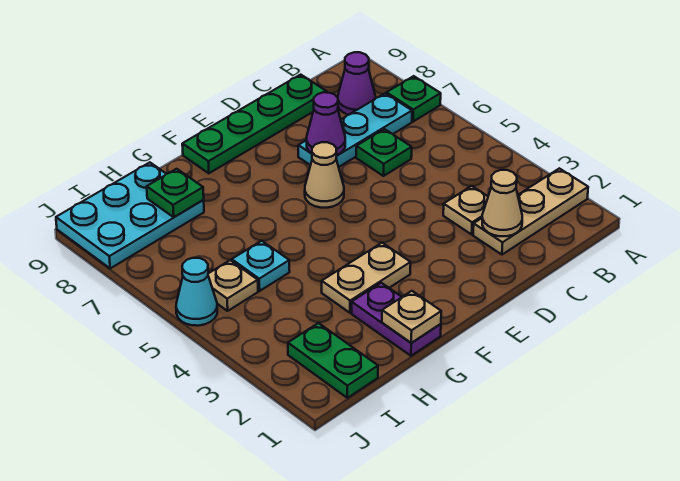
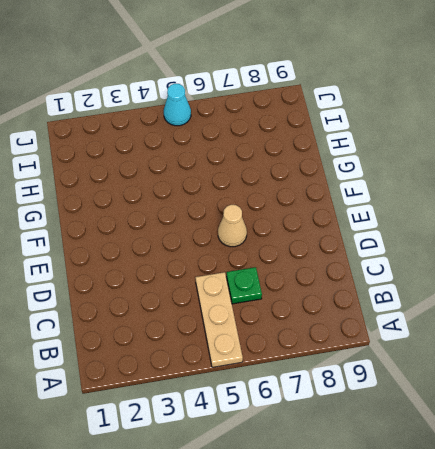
tan plate A5:C5 level 1 -> tan plate A2:C2 level 1
none -> green plate A7 level 1
none -> cyan plate B7:D7 level 1
none -> purple cone B8 level 1

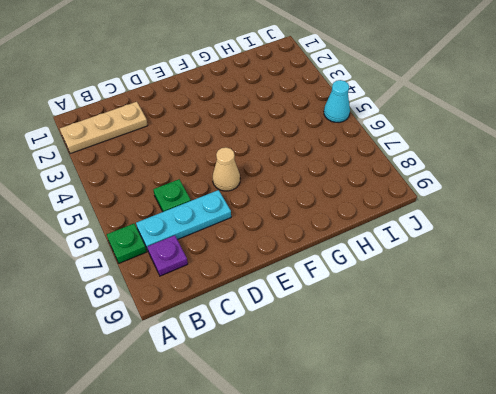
purple plate B8 level 1 -> purple cone B8 level 1
none -> tan plate C3 level 1
none -> green plate C9:F9 level 1
none -> tan plate F3:G3 level 1

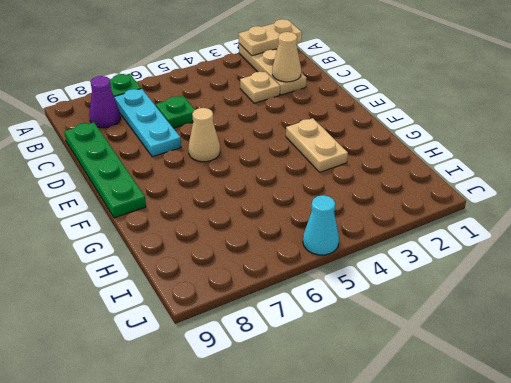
tan plate A1:A2 level 2 -> none
none -> purple plate G1:G2 level 1
none -> cyan plate H5 level 1
none -> cyan plate H8:J9 level 1

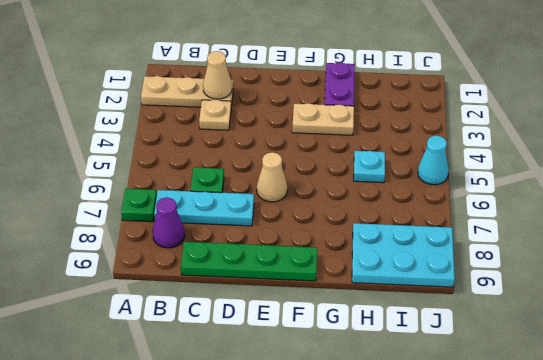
none -> green plate I1:I2 level 1
none -> tan plate I5 level 1
none -> purple cone D7 level 2

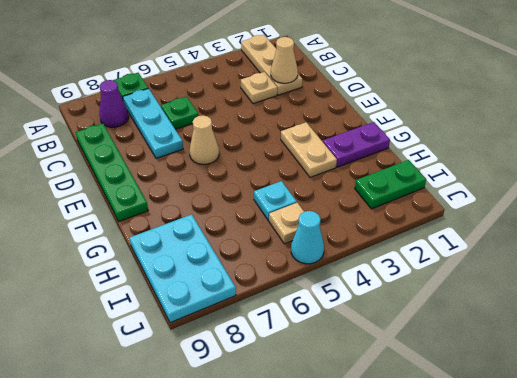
none -> purple cone D7 level 2
none -> tan plate G1 level 2
none -> green plate H8 level 2

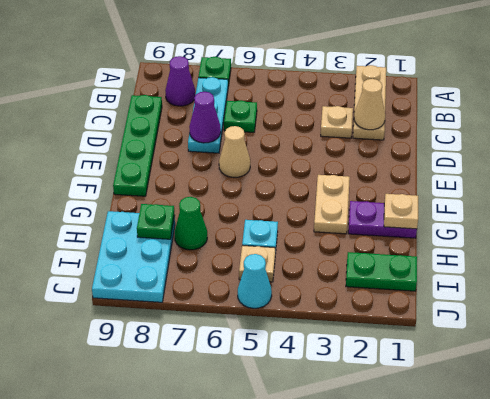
green cone H7 level 1 -> none

